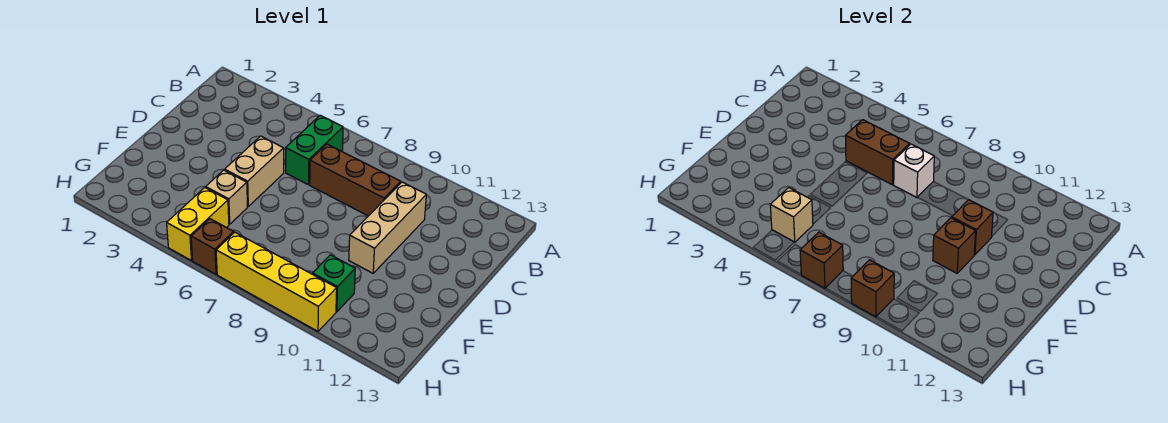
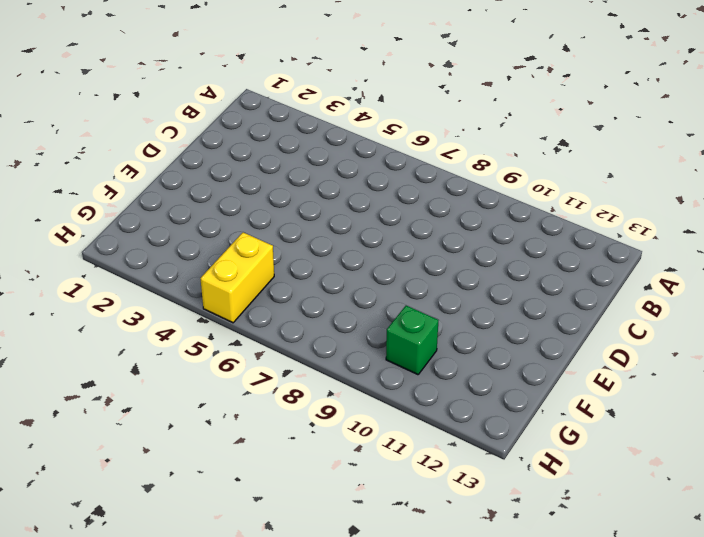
none -> green brick B6:C6 level 1
none -> brown brick C7:C9 level 1
none -> tan brick C10:E10 level 1

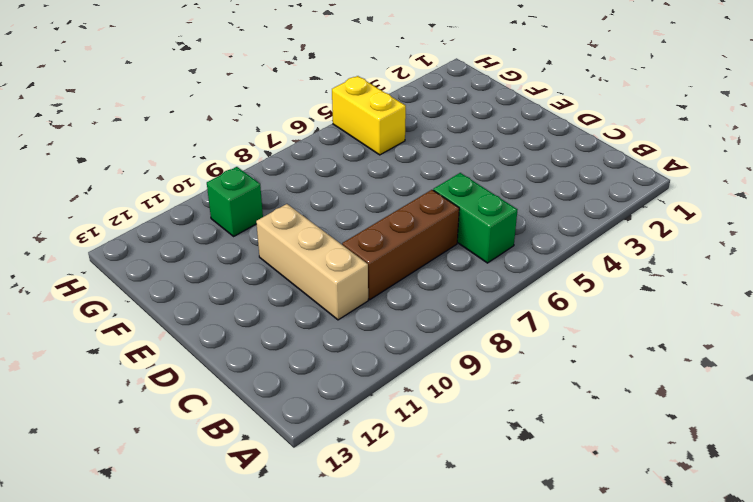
none -> tan brick D5:E5 level 1
none -> tan brick F5 level 1
none -> brown brick H6 level 1

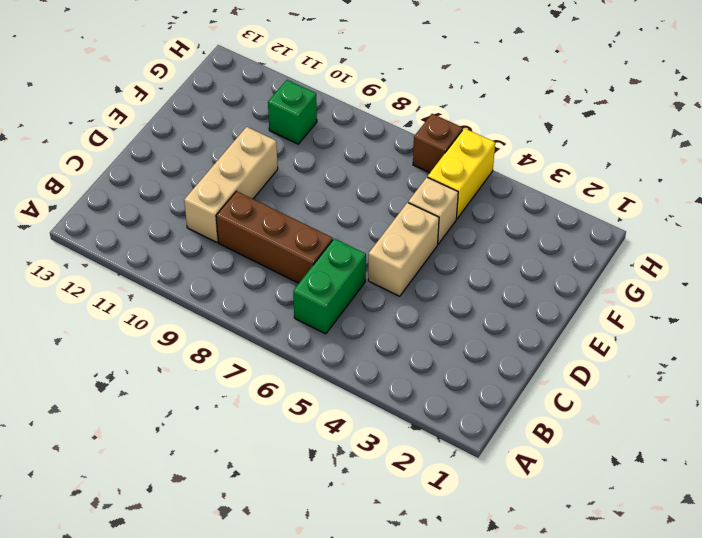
none -> yellow brick H7:H10 level 1
none -> brown brick C5:C6 level 2
none -> white brick C7 level 2

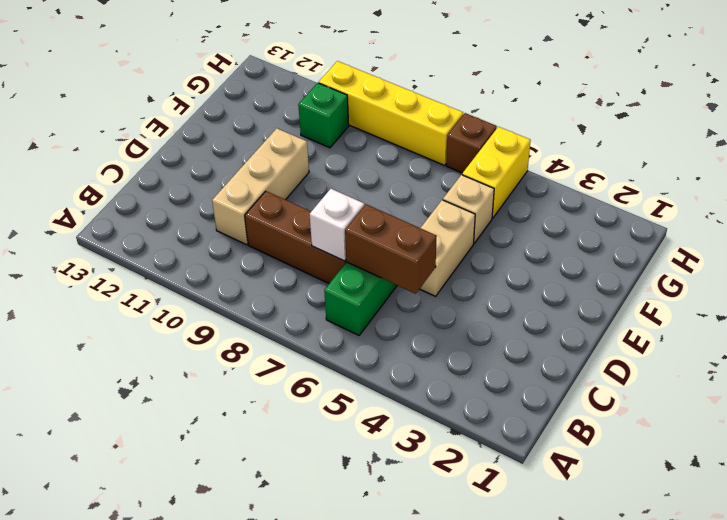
none -> brown brick D10 level 2
none -> brown brick E10 level 2
none -> tan brick G5 level 2

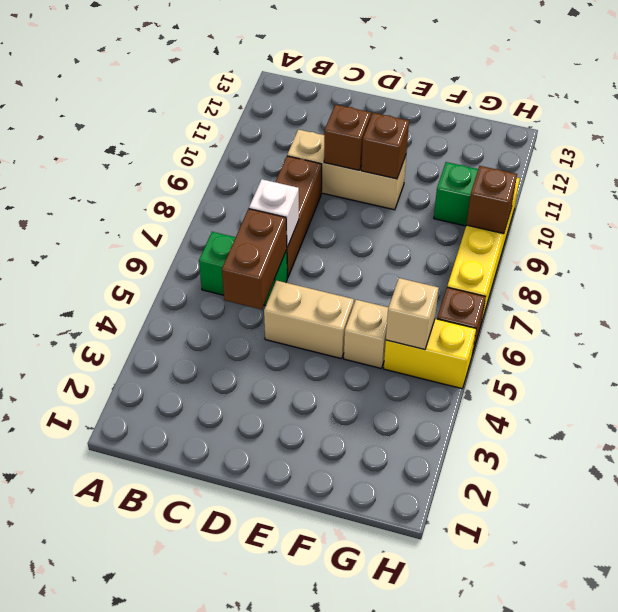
none -> brown brick H7 level 2

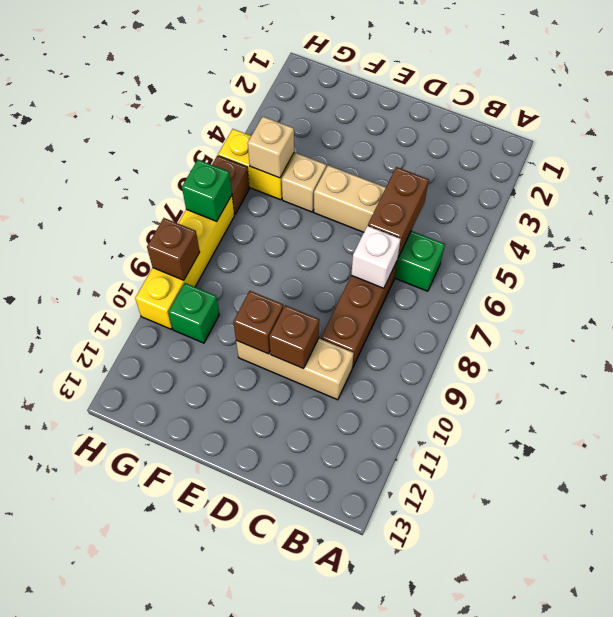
green brick H7 level 2 -> brown brick H7 level 2

